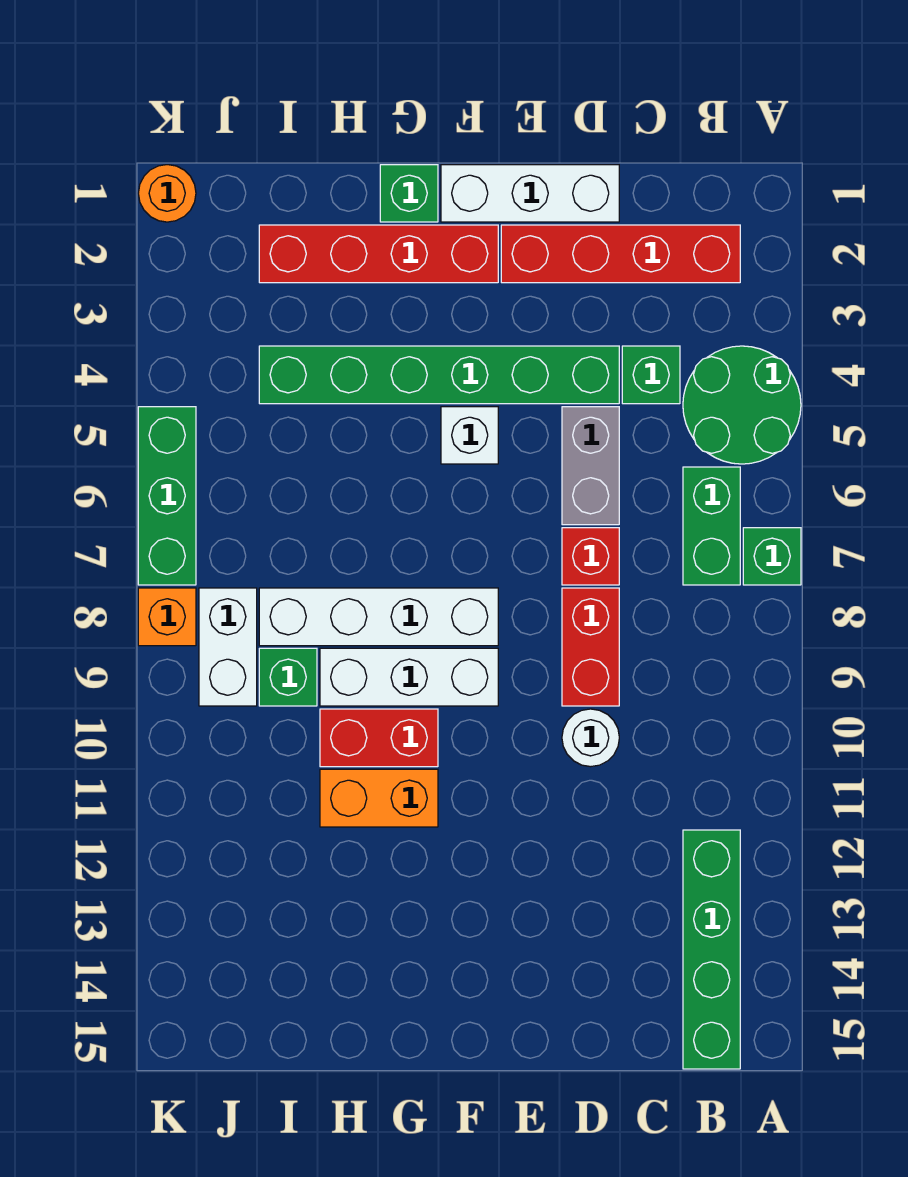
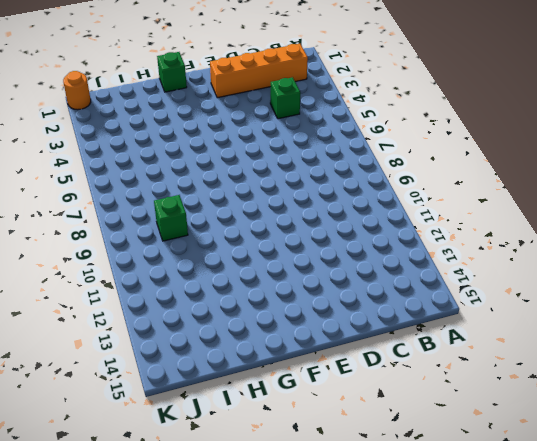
orange brick B2:E2 level 1 -> red brick B2:E2 level 1
none -> green round brick A4:B5 level 1
none -> green brick A7 level 1
none -> green brick B6:B7 level 1

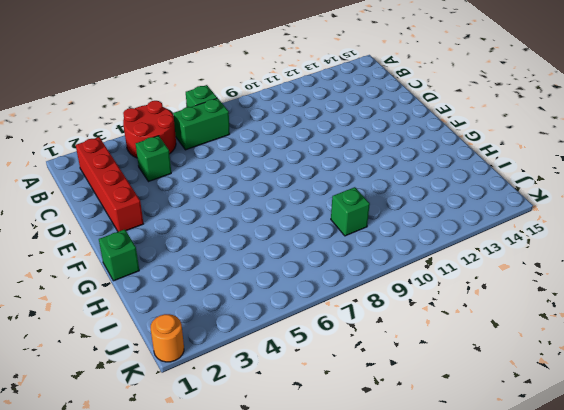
red round brick A4:B5 level 1 -> green round brick A4:B5 level 1
none -> green brick B12:B15 level 1
none -> white brick D1:F1 level 1
none -> green brick D4:I4 level 1

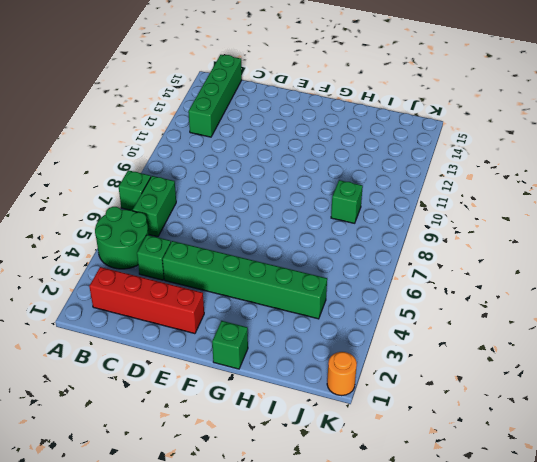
none -> white brick D1:F1 level 1
none -> grey brick D5:D6 level 1
none -> red brick D7 level 1

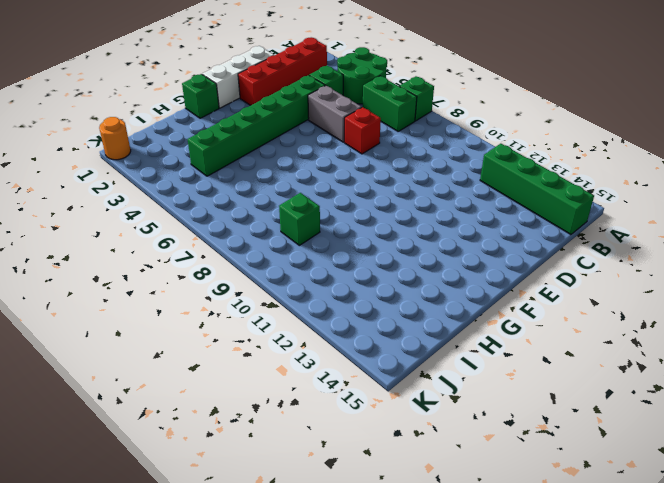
none -> red brick D8:D9 level 1
none -> white round brick D10 level 1
none -> red brick F2:I2 level 1

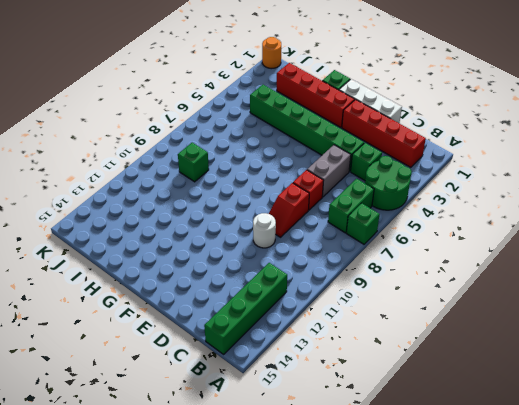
red slope D8:D9 level 1 top 8 -> red brick D8:D9 level 1
none -> white brick F5 level 1
none -> white brick F8:I8 level 1
none -> white brick F9:H9 level 1

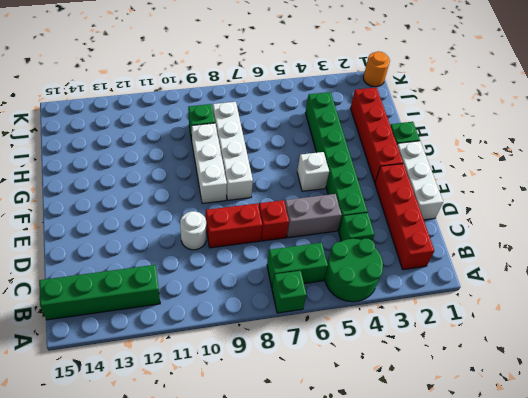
none -> red brick G10:H10 level 1
none -> orange brick G11:H11 level 1
none -> white brick J8:J9 level 1

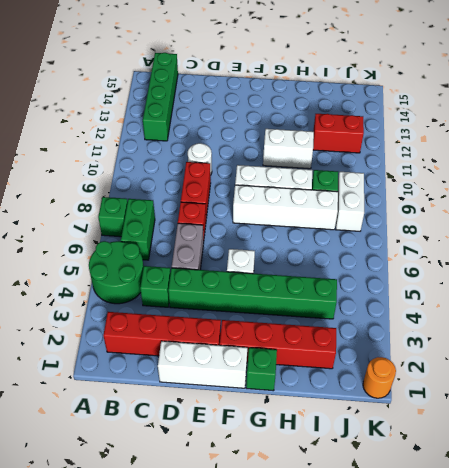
white brick G11:H11 level 1 -> orange brick G11:H11 level 1
red brick I12:J12 level 1 -> red brick G10:H10 level 1
none -> green brick K5:K7 level 1
none -> orange brick K8 level 1

